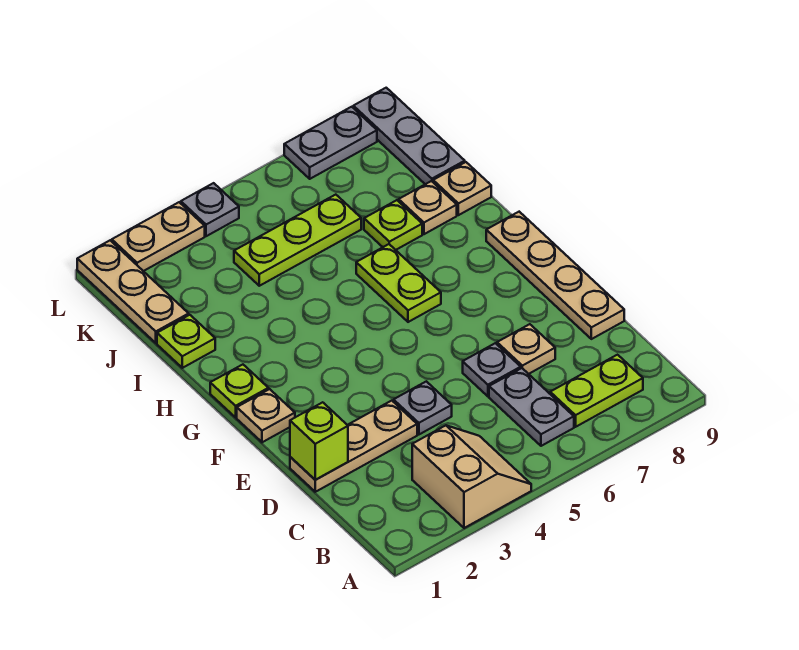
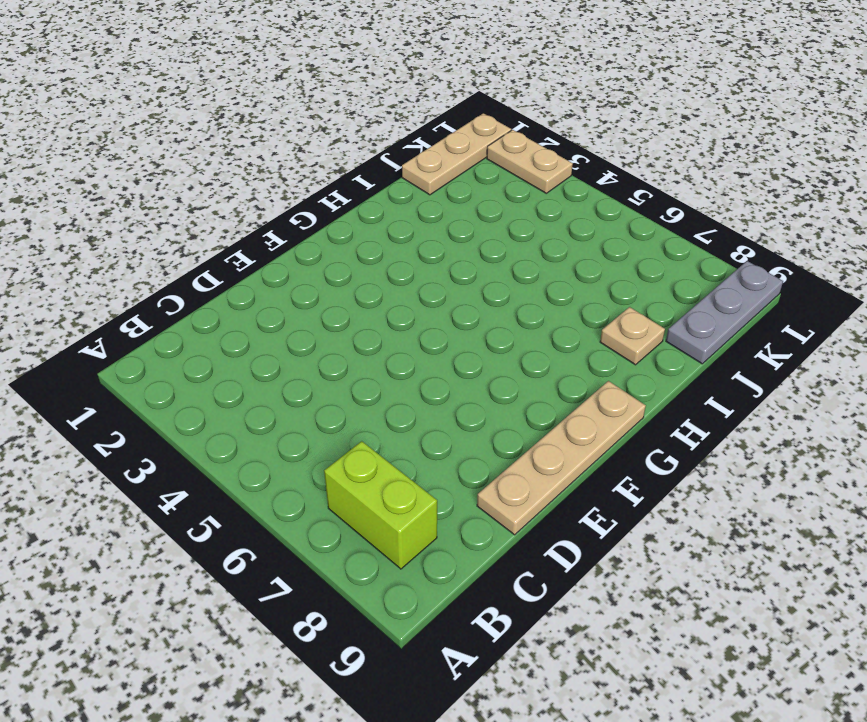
lime brick B7:B8 level 1 -> lime plate B7:B8 level 1
none -> tan slope A3:B4 level 1 top 3
none -> grey plate B6:C6 level 1
none -> tan plate D1:D3 level 1

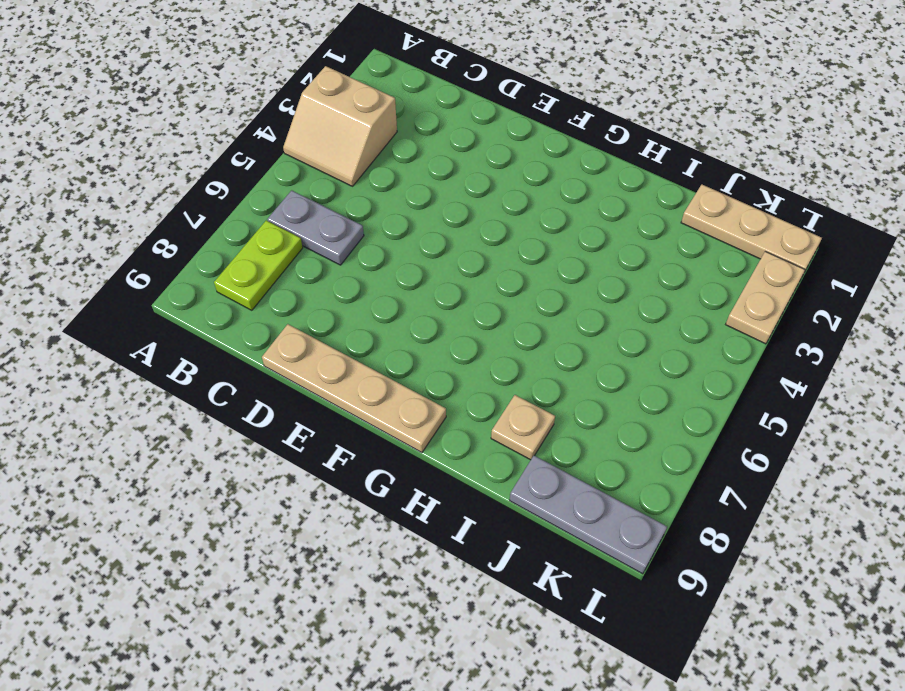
none -> tan plate D1:D3 level 1
none -> grey plate D4 level 1
none -> grey plate D6 level 1

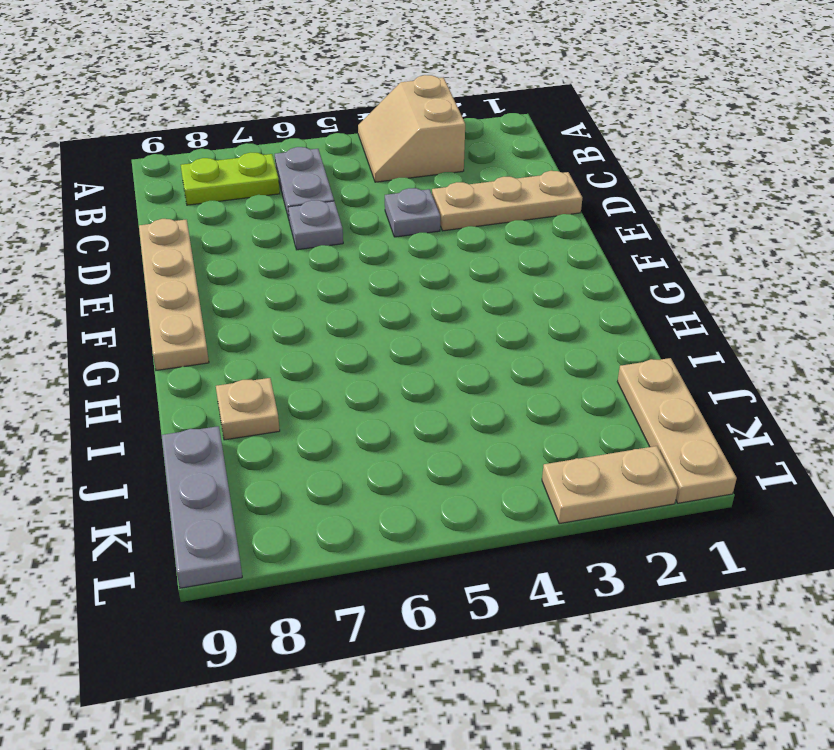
none -> tan plate D7 level 1
none -> tan plate F1 level 1
none -> lime plate G1 level 1

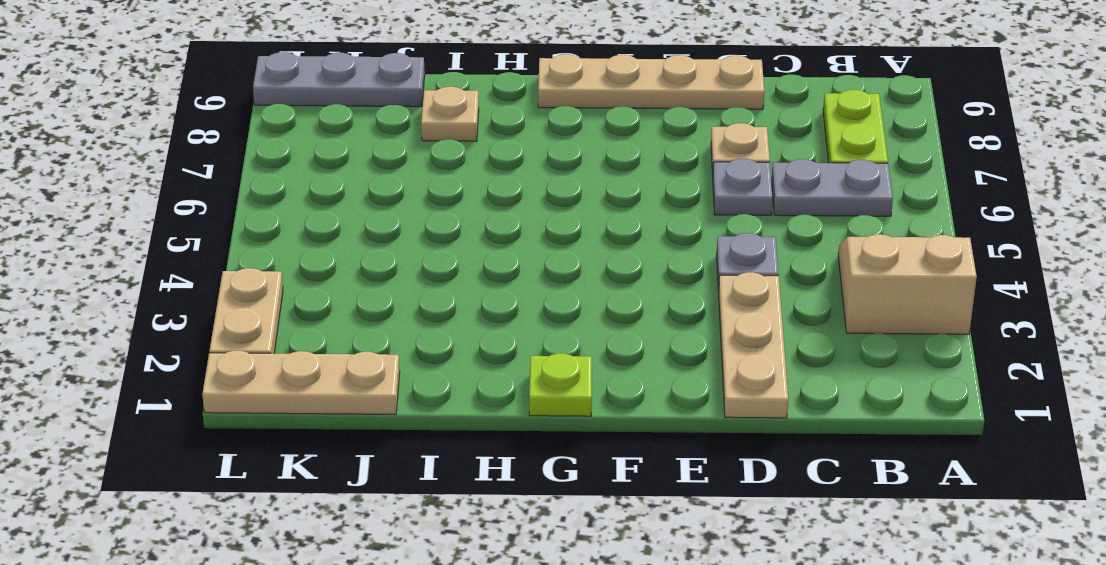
none -> tan plate F1 level 1
none -> lime plate G6:H6 level 1
none -> lime plate I1 level 1

